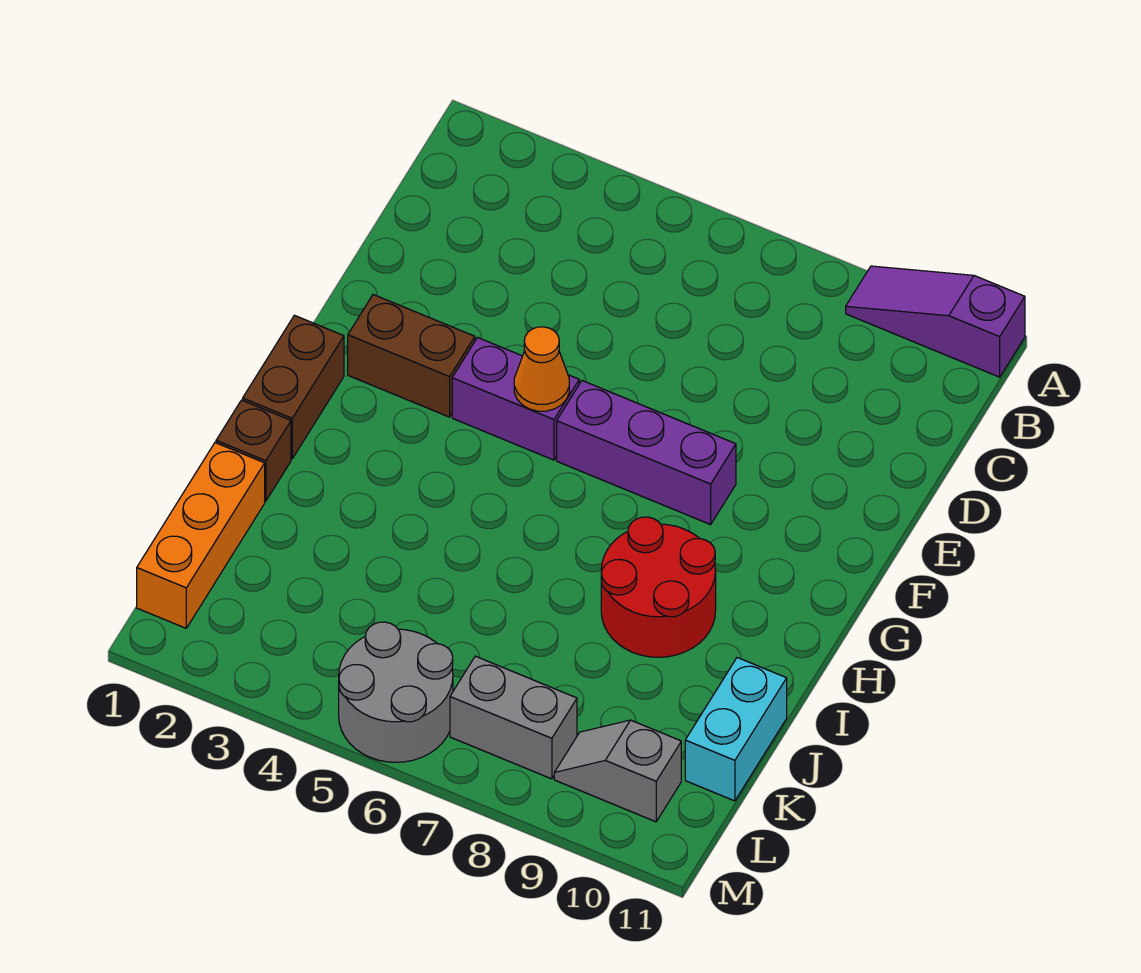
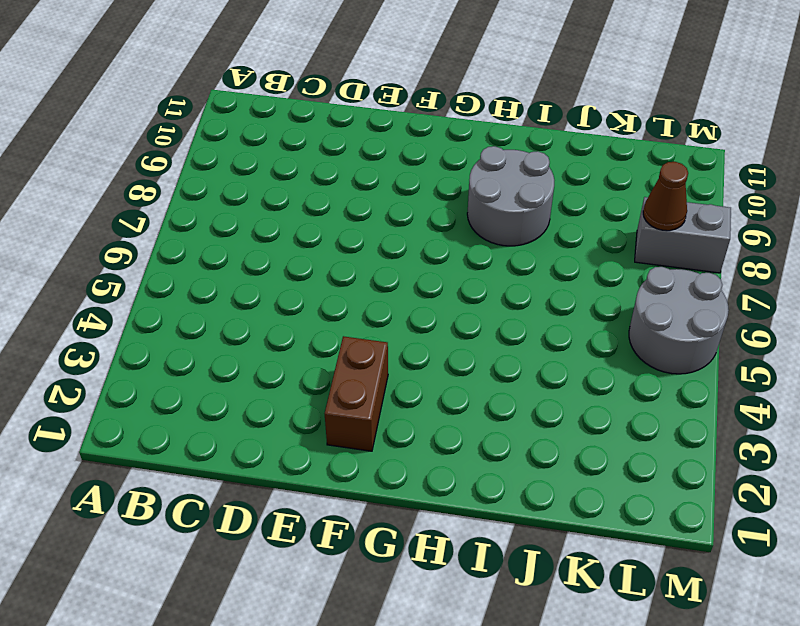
grey round brick H8:I9 level 1 -> red round brick H8:I9 level 1
grey brick L8:M8 level 1 -> grey brick L7:L8 level 1
brown cone L8 level 2 -> none
none -> purple slope A9:A11 level 1 top 11
none -> purple brick F4:F5 level 1
none -> purple brick F6:F8 level 1

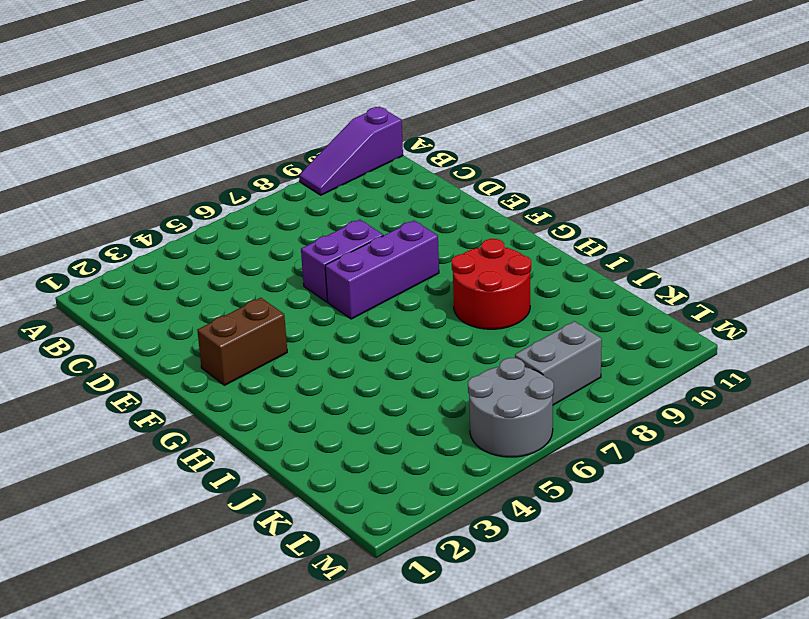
purple brick E6:E7 level 1 -> purple brick F4:F5 level 1
none -> brown brick G1:H1 level 1
none -> brown brick I1 level 1
none -> orange brick J1:L1 level 1

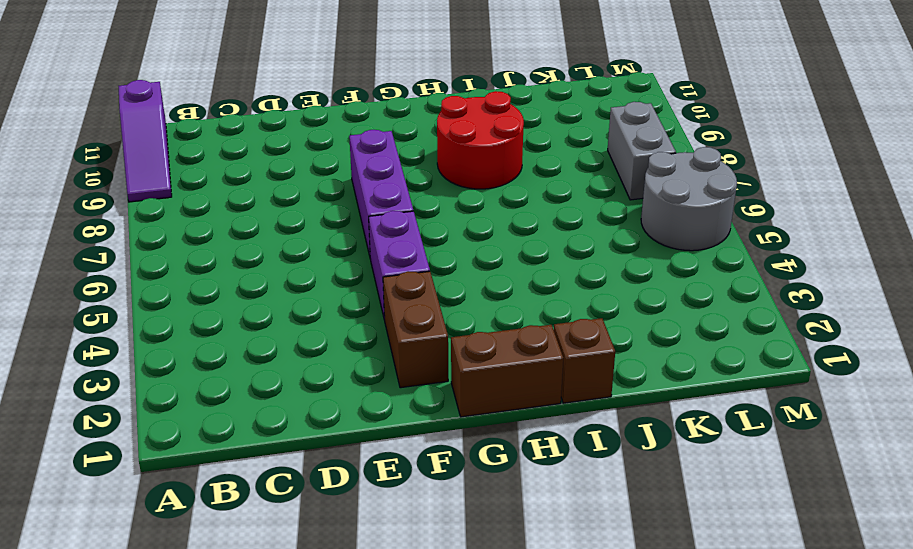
none -> orange brick J1:L1 level 1
none -> cyan brick J11:K11 level 1
none -> grey slope L9:L10 level 1 top 10

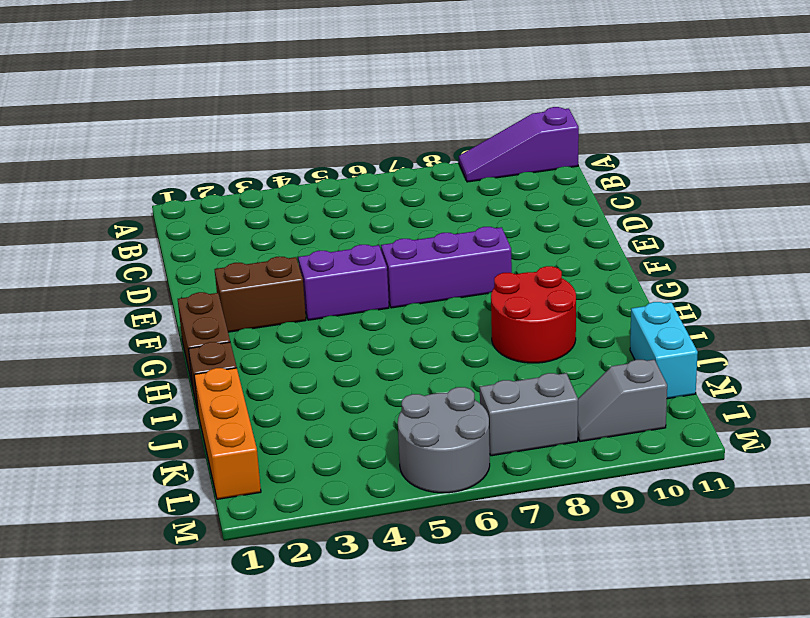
none -> orange cone F5 level 2

